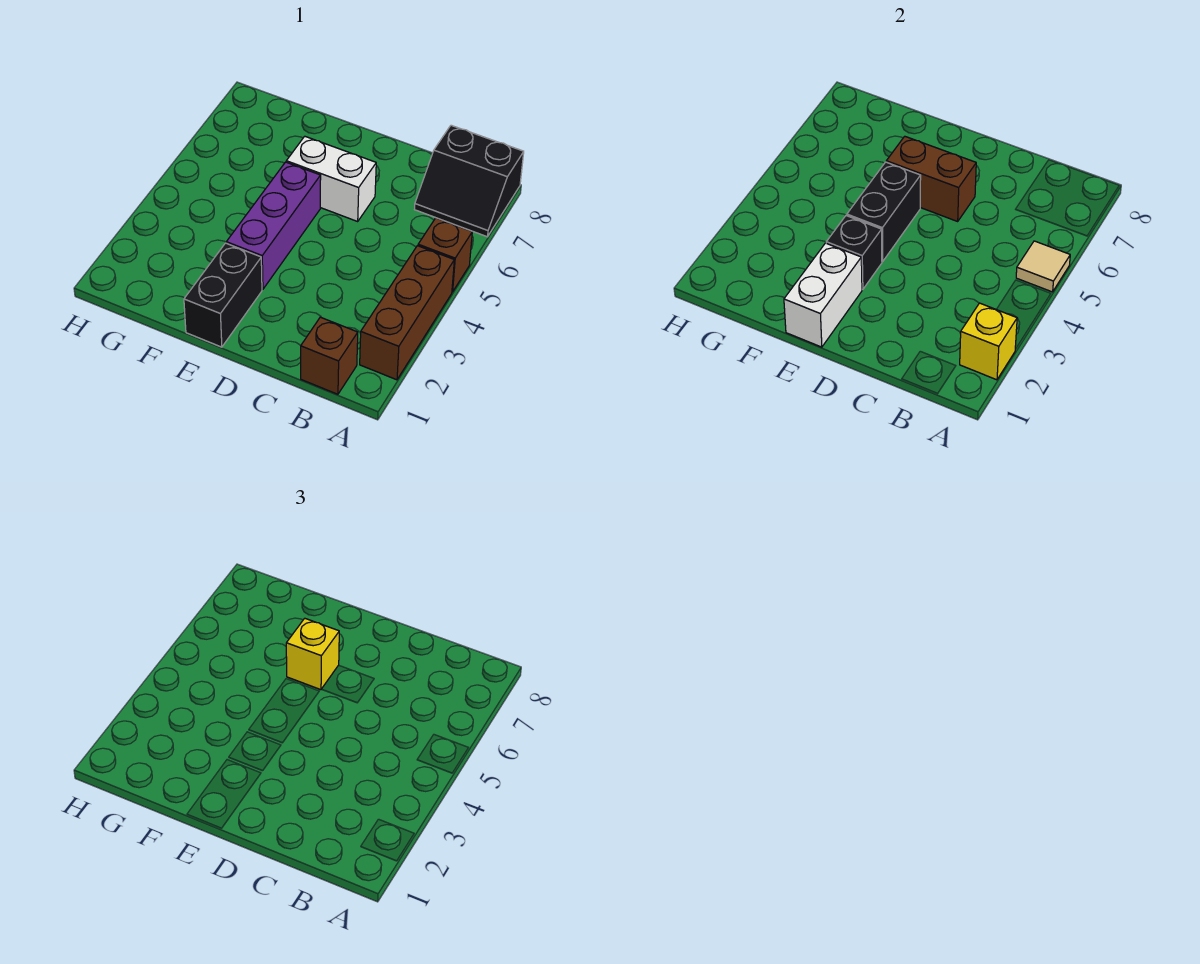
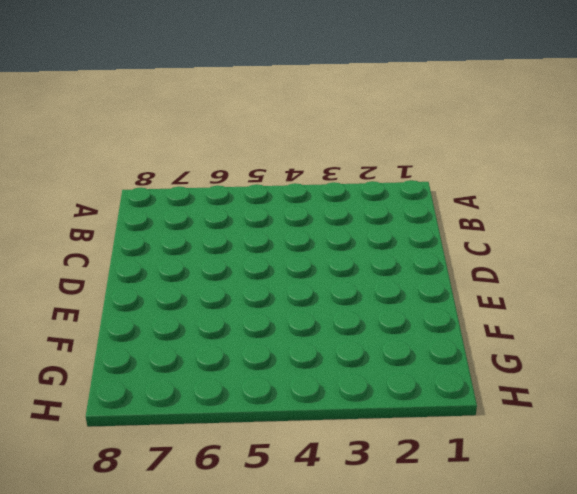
none -> brown brick A2:A4 level 1
none -> brown brick A5 level 1
none -> black slope A7:B8 level 1 top 8

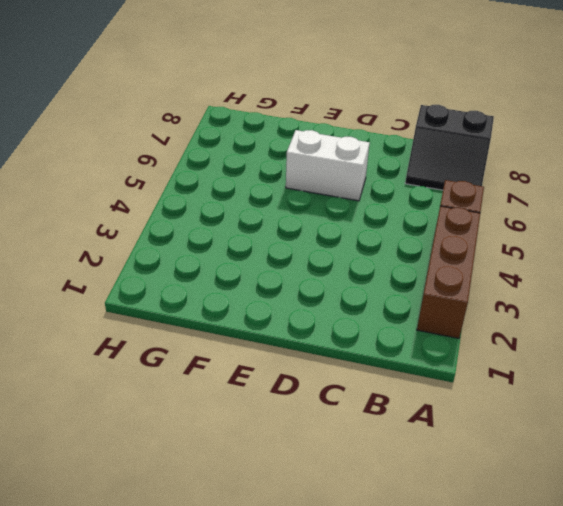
none -> brown brick B1 level 1
none -> black brick E1:E2 level 1
none -> purple brick E3:E5 level 1

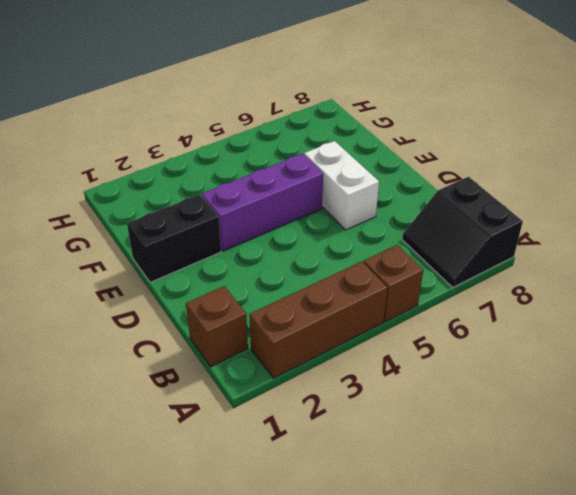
none -> yellow brick A2 level 2
none -> tan tile A5 level 2
none -> brown brick D6:E6 level 2

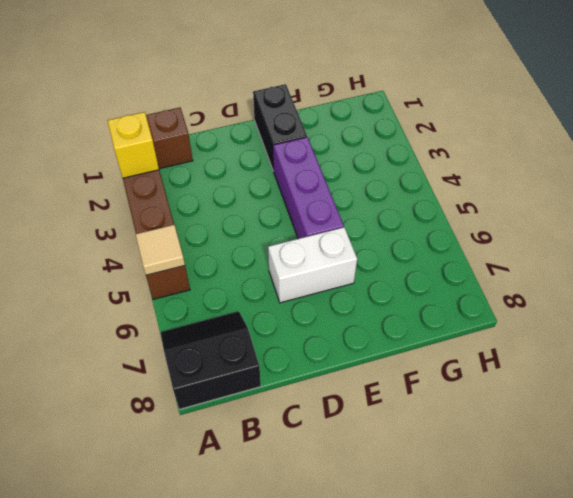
none -> brown brick D6:E6 level 2
none -> white brick E1:E2 level 2
none -> black brick E3 level 2

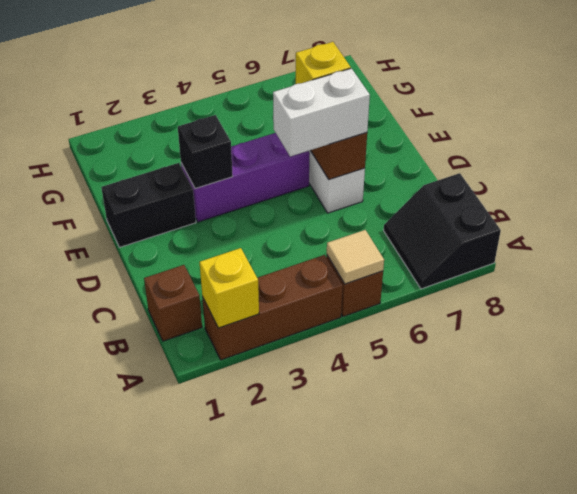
white brick D5:D6 level 3 -> white brick E1:E2 level 2
none -> black brick E4:E5 level 2

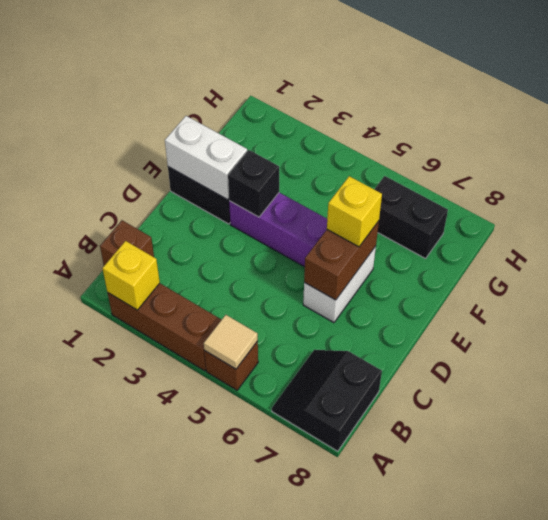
black brick G6:G7 level 1 -> black brick E4:E5 level 2

